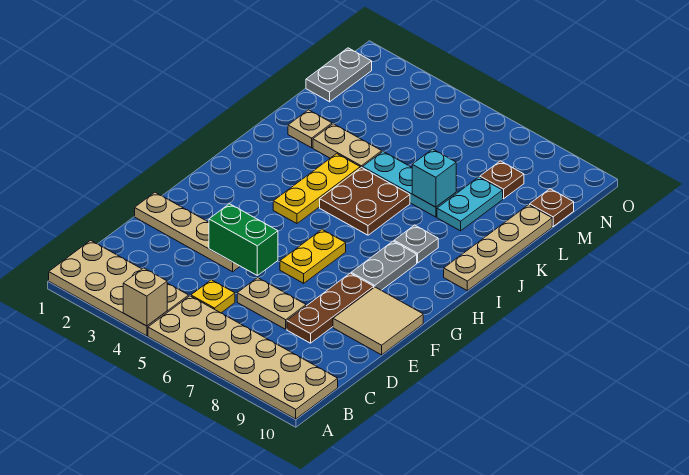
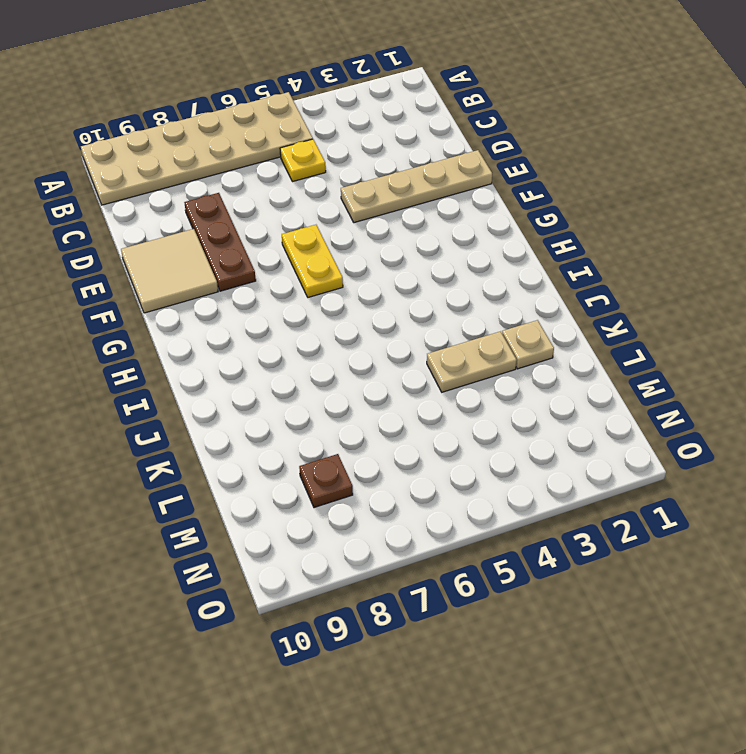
none -> tan plate A1:B4 level 1
none -> tan plate D6:D7 level 1
none -> grey plate G8:H8 level 1

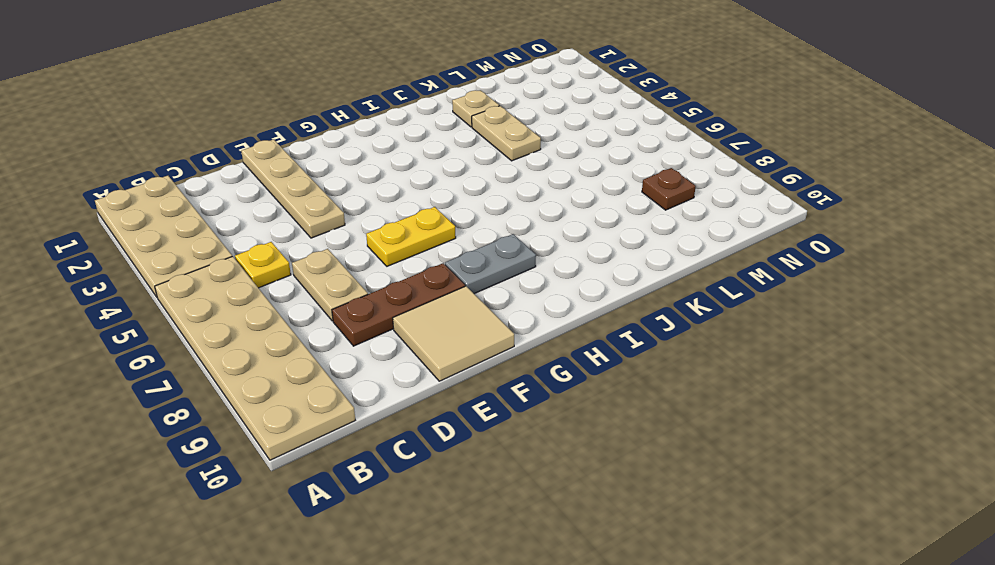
none -> yellow plate H4:J4 level 1
none -> brown plate I5:J6 level 1
none -> grey plate I8 level 1

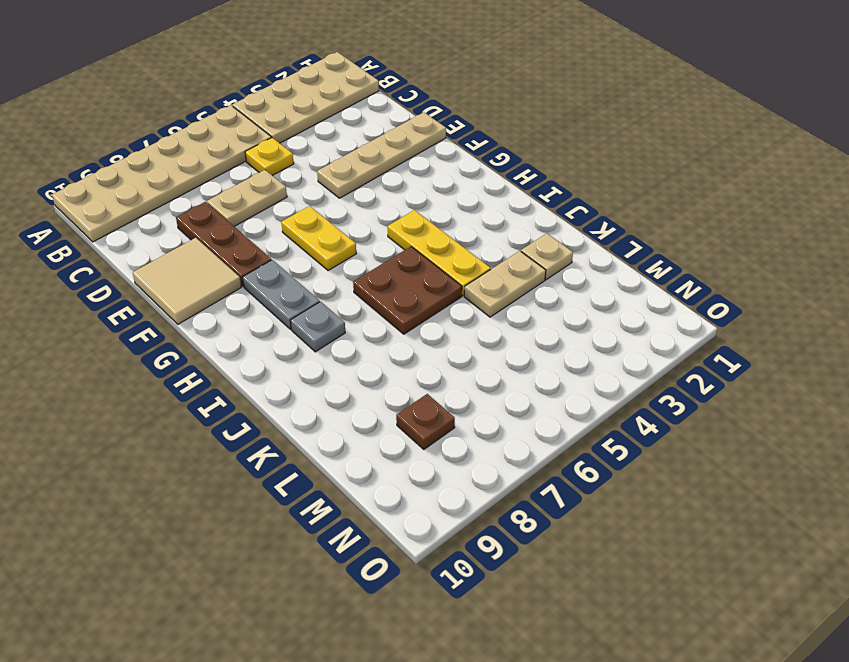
none -> tan plate I10:L10 level 1
none -> cyan plate K5:K7 level 1
none -> cyan plate K8:L8 level 1

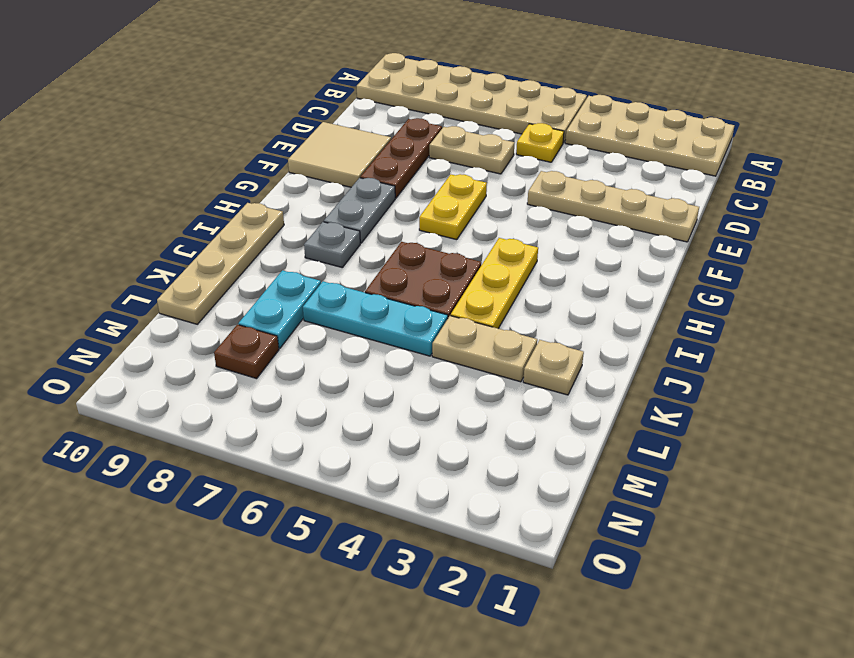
none -> grey plate M1:N1 level 1
none -> brown plate M10 level 1
none -> tan brick A4 level 2

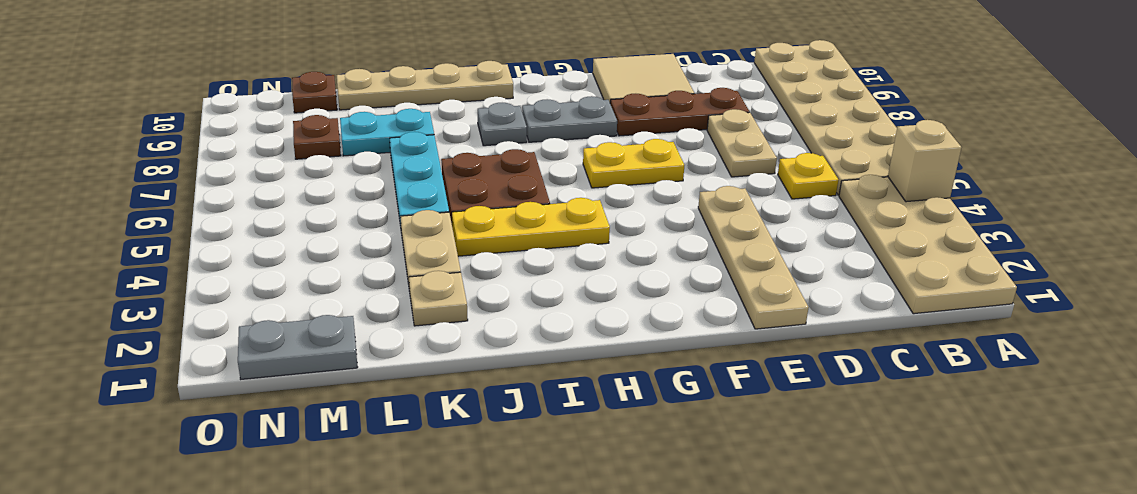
none -> green brick E4:E5 level 2
none -> cyan brick K7 level 2

